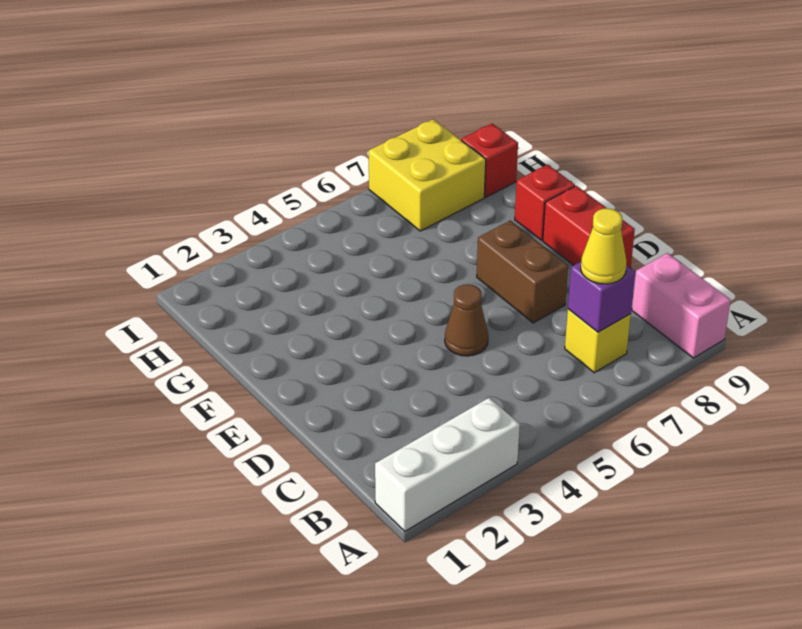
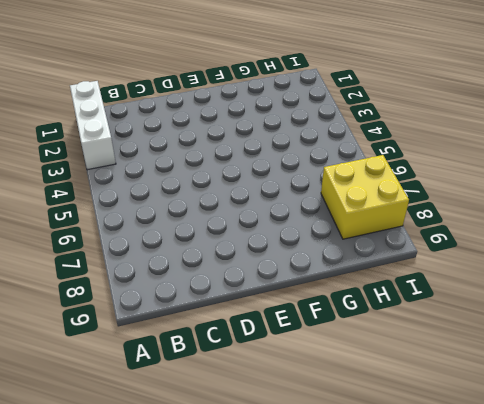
none -> pink brick A9:B9 level 1
none -> yellow brick B7 level 1

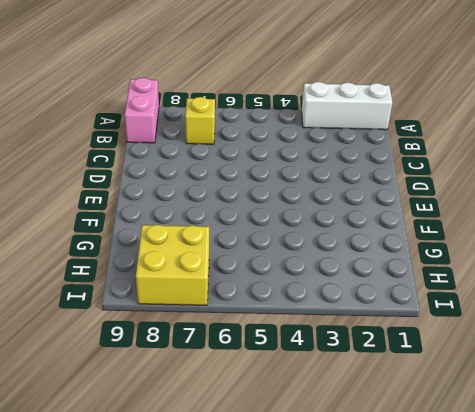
none -> brown cone D5 level 1
none -> brown brick D7:E7 level 1

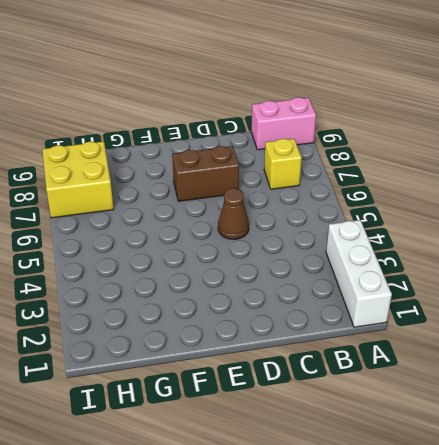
none -> red brick D9:E9 level 1
none -> red brick F9 level 1

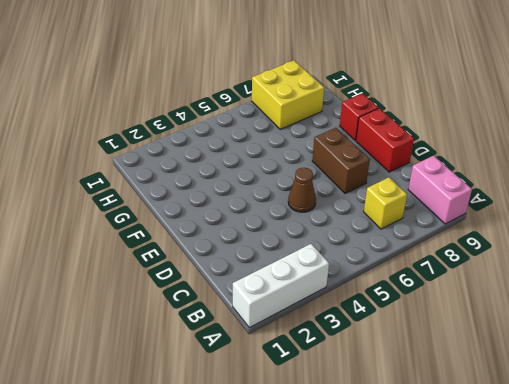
none -> red brick H9 level 1
none -> purple brick B7 level 2

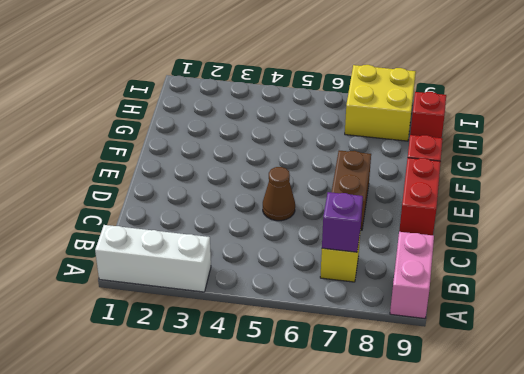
none -> yellow cone B7 level 3

